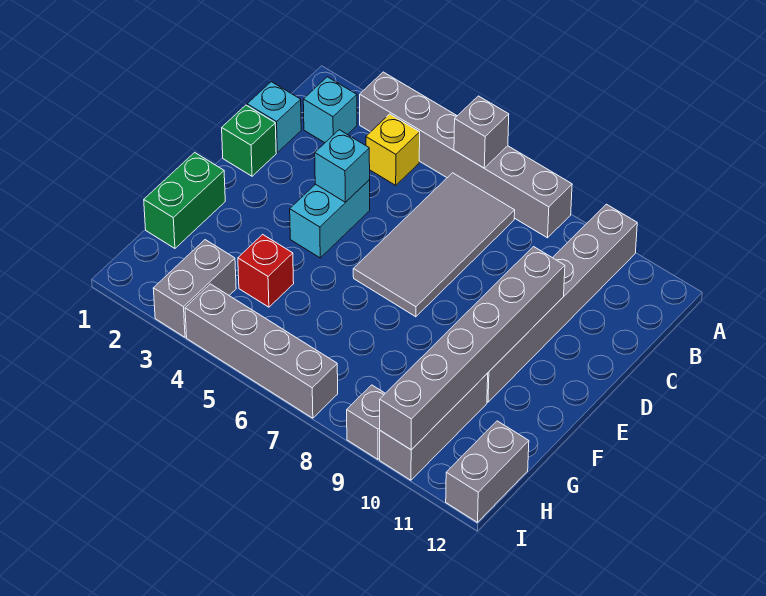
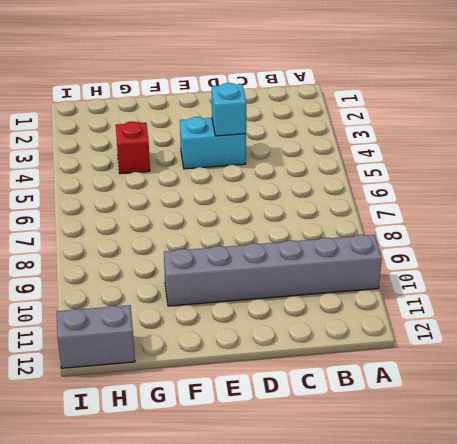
none -> grey brick A3:A8 level 1
none -> cyan brick B2 level 1
none -> yellow brick B4 level 1

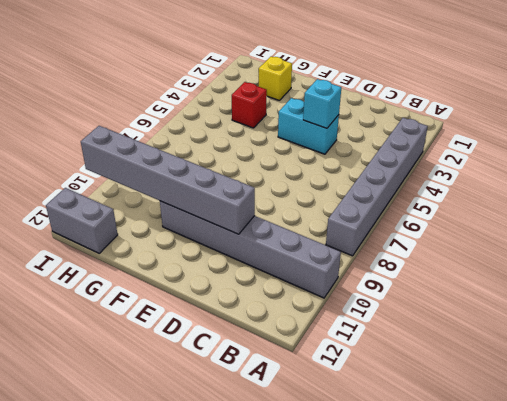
yellow brick G2 level 1 -> yellow brick B4 level 1
none -> cyan brick B2 level 1
none -> grey tile B6:E7 level 1
none -> cyan brick C1 level 1

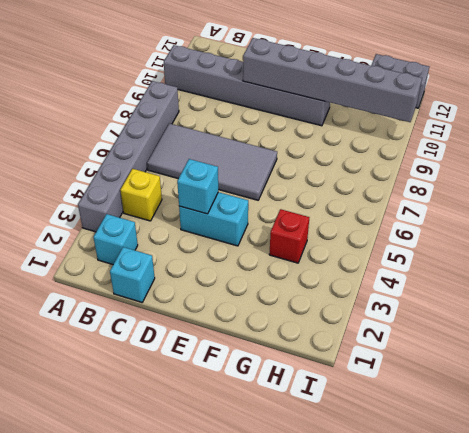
none -> green brick D1 level 1
none -> green brick F1:G1 level 1
none -> grey brick G10:I10 level 1

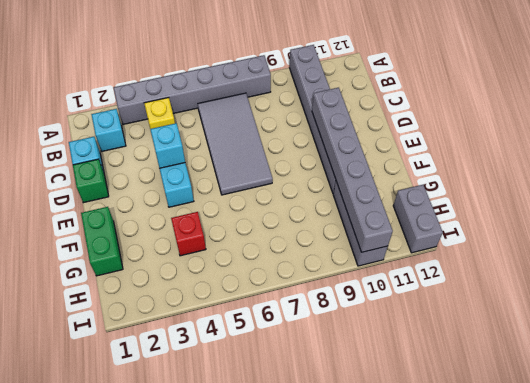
none -> grey brick H3:I3 level 1
none -> grey brick I4:I7 level 1
none -> grey brick I9 level 1

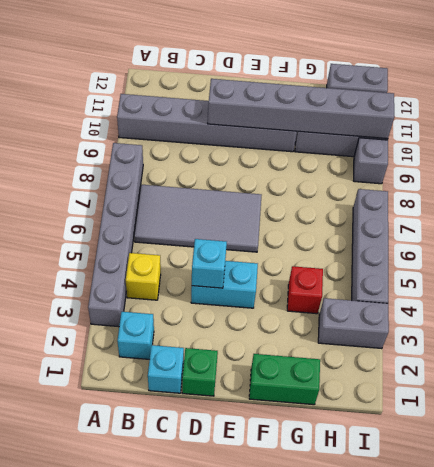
none -> grey brick A6 level 2

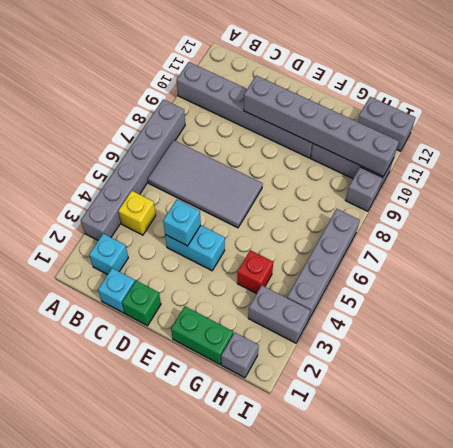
grey brick H1 level 1 -> grey brick A6 level 2

